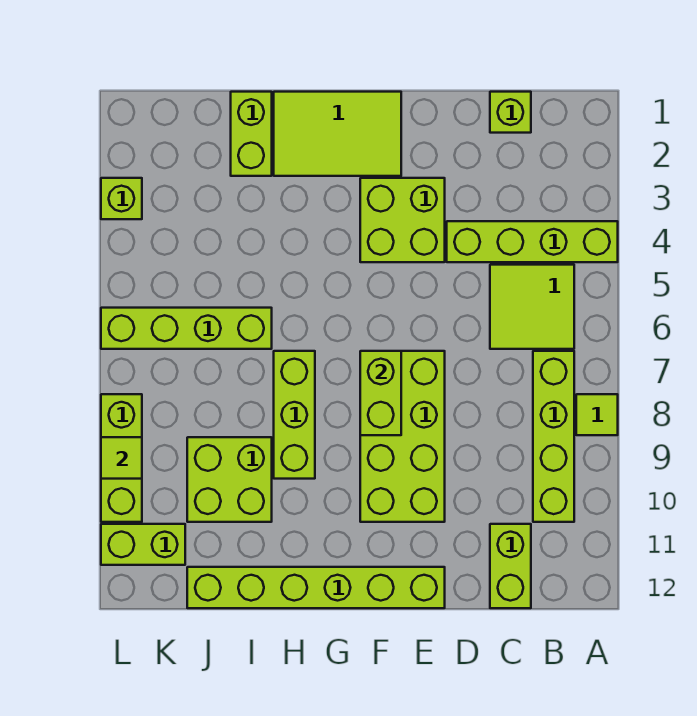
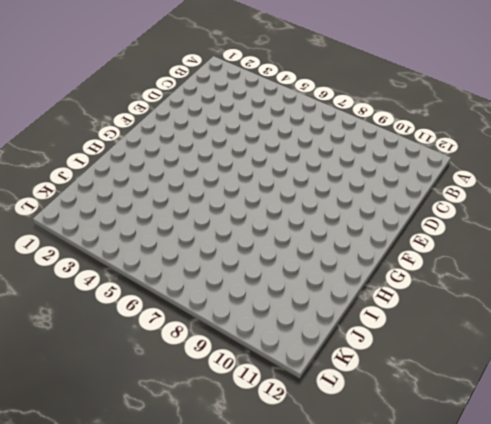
none -> lime brick A4:D4 level 1
none -> lime tile A8 level 1
none -> lime tile B5:C6 level 1

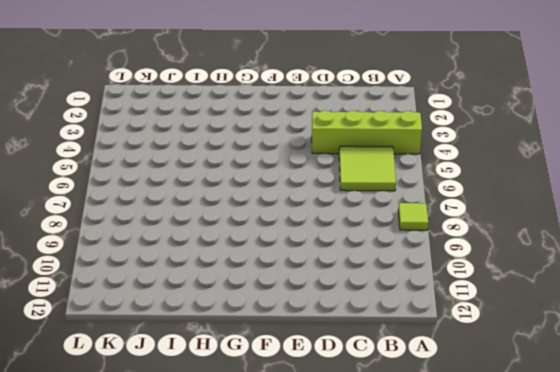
none -> lime brick B7:B10 level 1
none -> lime brick C1 level 1
none -> lime brick C11:C12 level 1

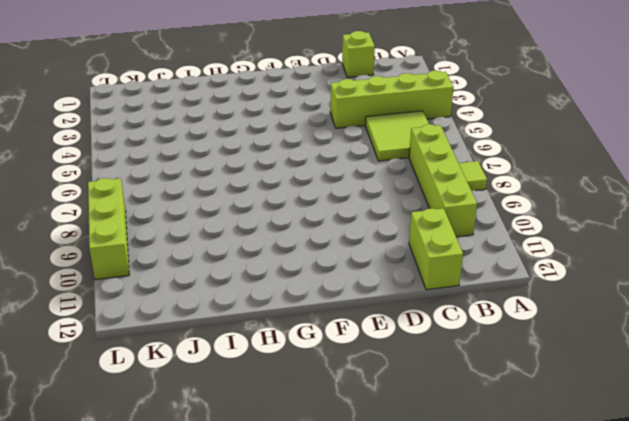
none -> lime brick E3:F4 level 1
none -> lime brick E7:F10 level 1
none -> lime brick E12:J12 level 1

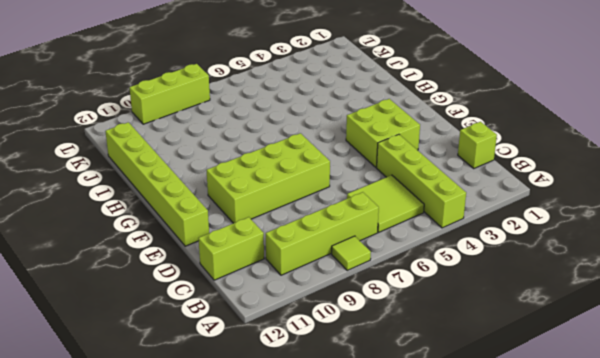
none -> lime tile F1:H2 level 1
none -> lime brick H7:H9 level 1
none -> lime brick I1:I2 level 1

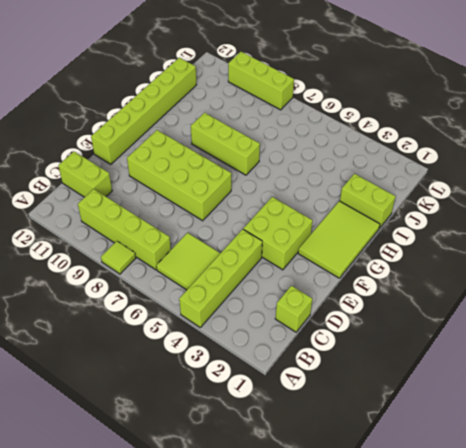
none -> lime brick I6:L6 level 1
none -> lime brick I9:J10 level 1
none -> lime brick K11:L11 level 1

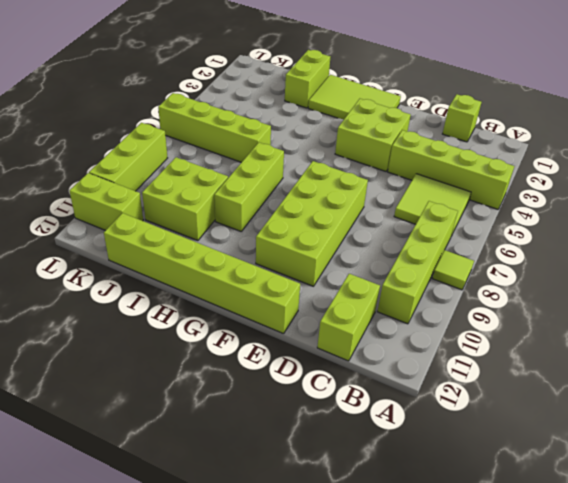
none -> lime brick L3 level 1
none -> lime brick F7:F8 level 2
none -> lime tile L9 level 2

